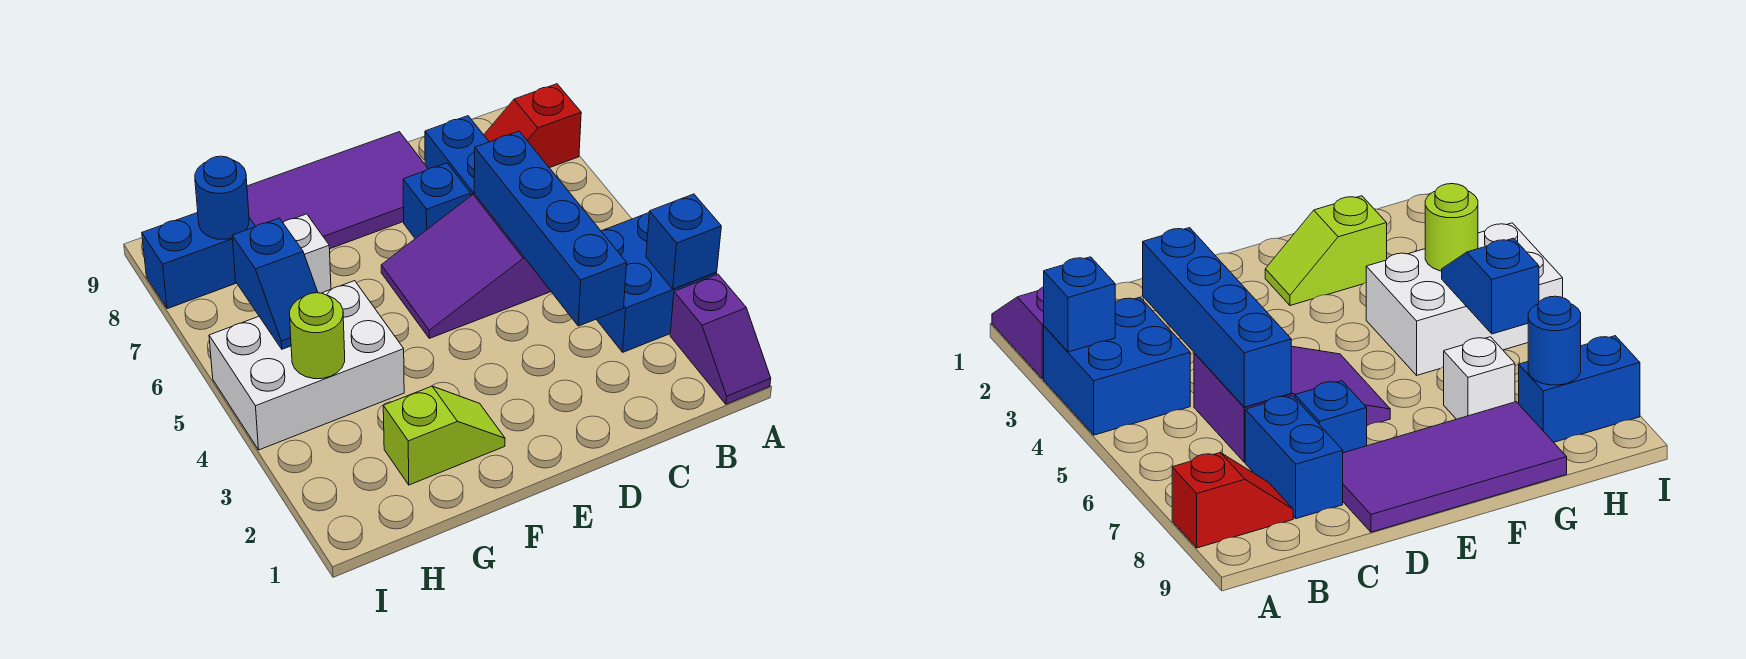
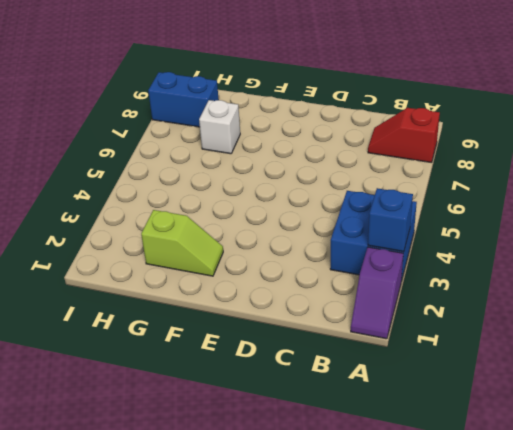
none -> purple slope C5:E6 level 1 top C
none -> blue brick C7:C8 level 1
none -> blue brick D7 level 1

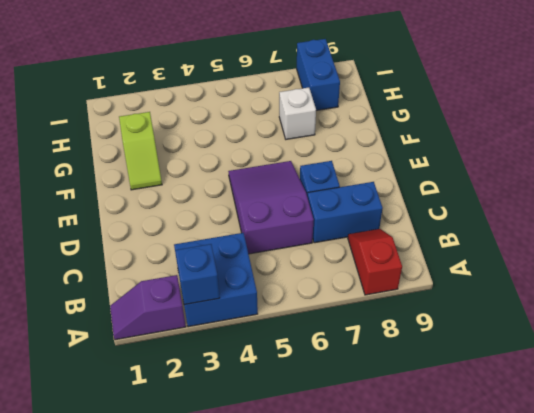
none -> purple tile D8:G9 level 1
none -> white brick G4:I5 level 1
none -> blue brick C3:C6 level 2

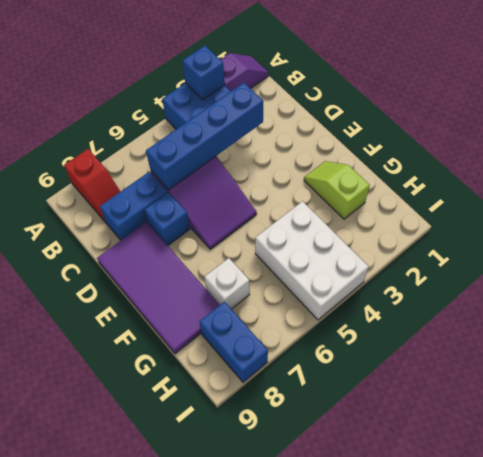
none -> lime round brick H4 level 2
none -> blue slope H5:H6 level 2 top 6
none -> blue round brick H8 level 2

